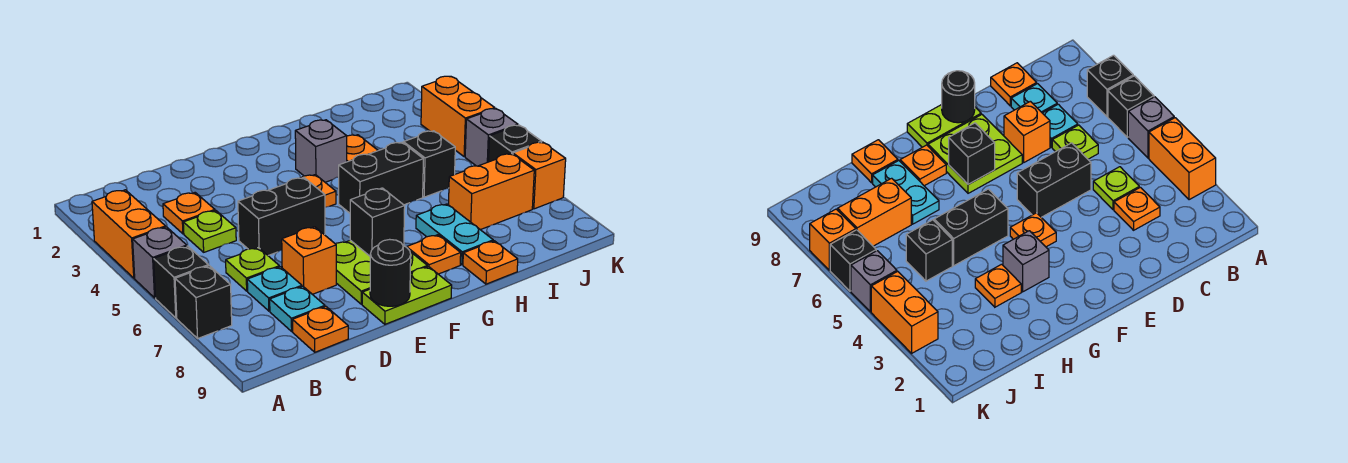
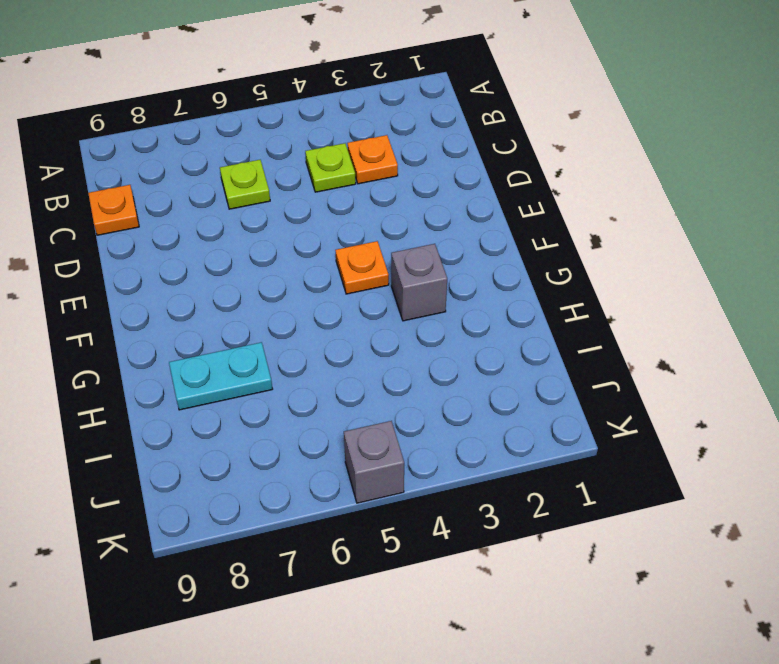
none -> orange brick A3:A4 level 1
none -> grey brick A5 level 1
none -> black brick A6 level 1

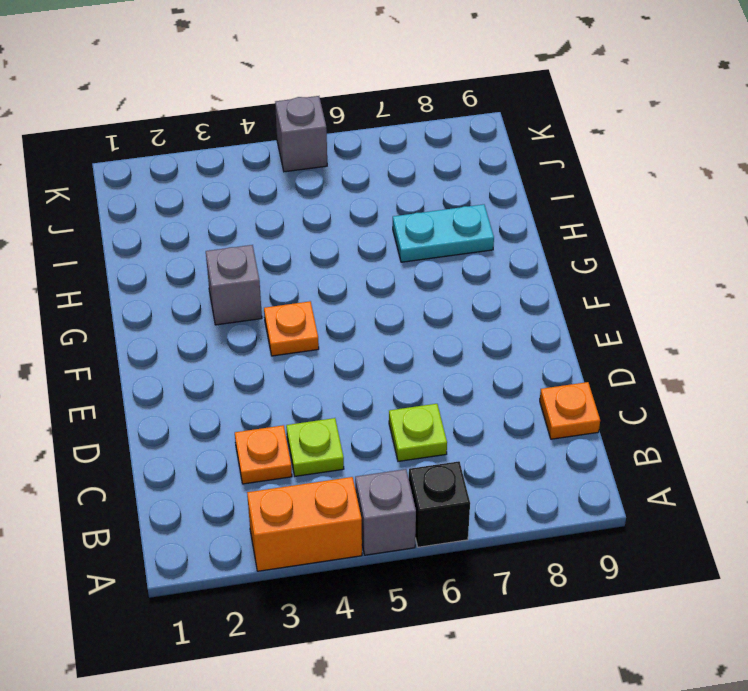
none -> black brick A7 level 1
none -> cyan plate C7 level 1
none -> cyan plate C8 level 1

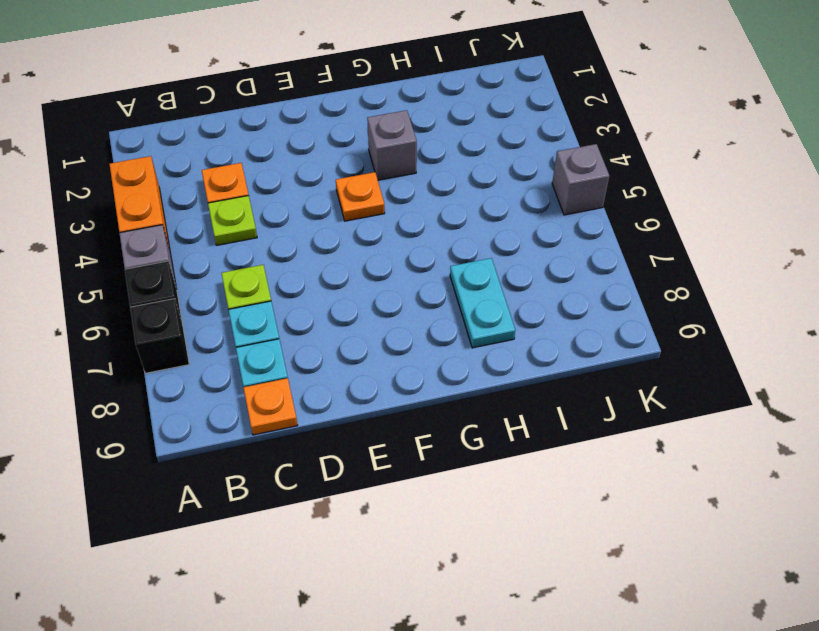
none -> black brick D5:E5 level 1
none -> orange brick D7 level 1
none -> lime plate E7:F8 level 1

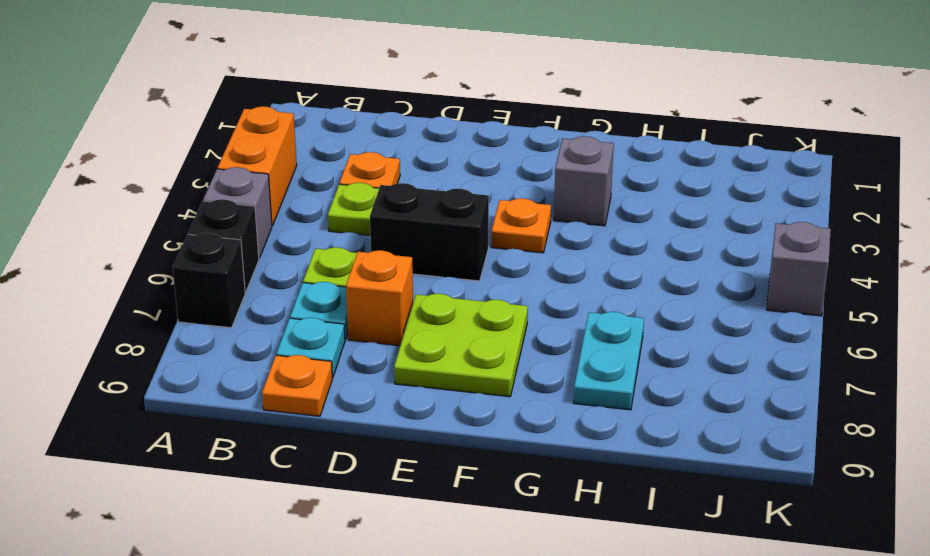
none -> lime plate E9:F9 level 1
none -> black brick G5:H5 level 1
none -> orange plate G8 level 1

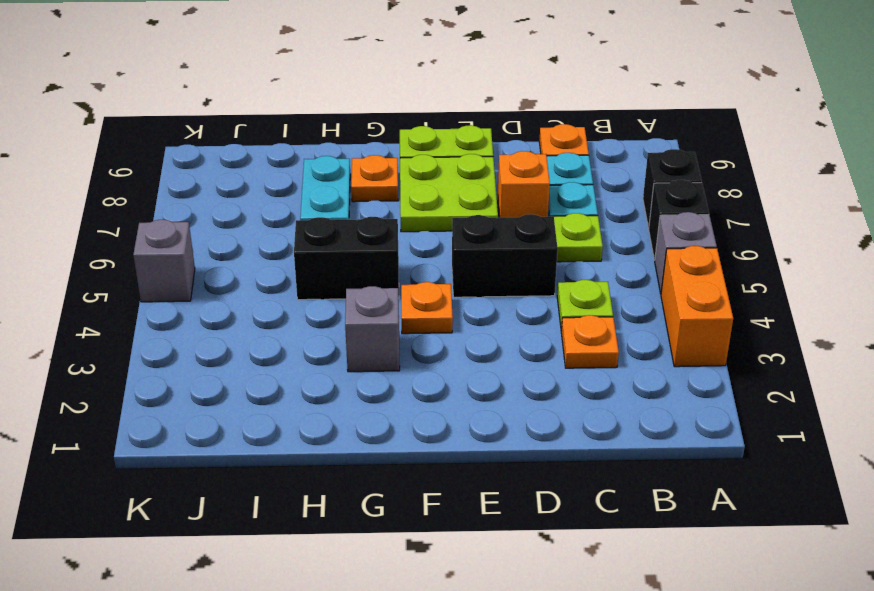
none -> orange plate H3 level 1
none -> orange plate H9 level 1
none -> black brick I5 level 1

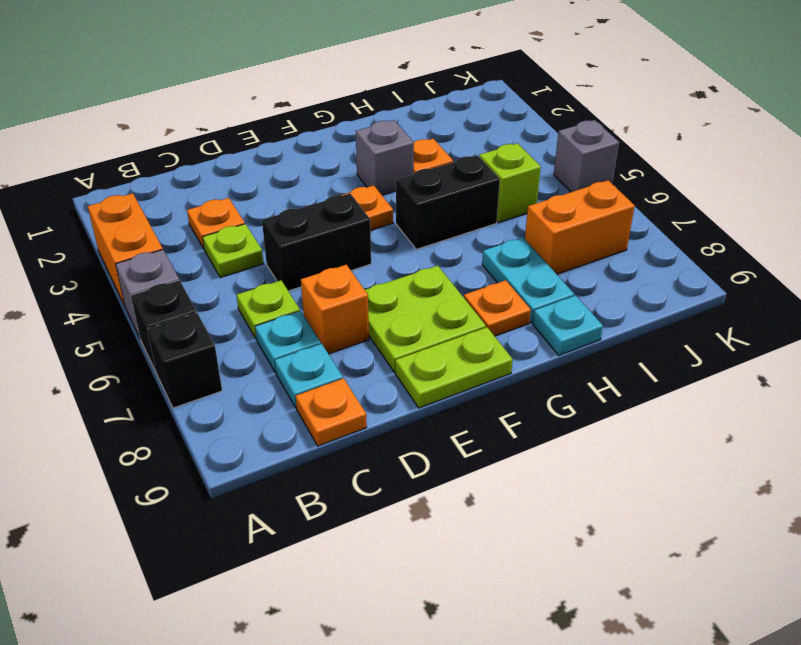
cyan plate H9 level 1 -> orange plate H9 level 1
lime brick I5 level 1 -> black brick I5 level 1
none -> orange brick K3:K4 level 1
none -> black brick K6 level 1
none -> orange brick K7 level 1

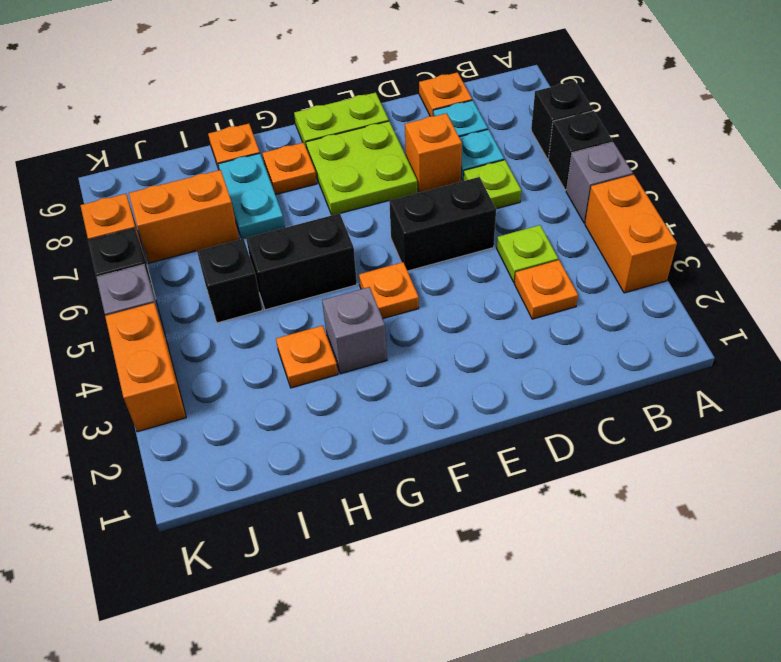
none -> black round brick E9 level 2
none -> black brick F7 level 2

